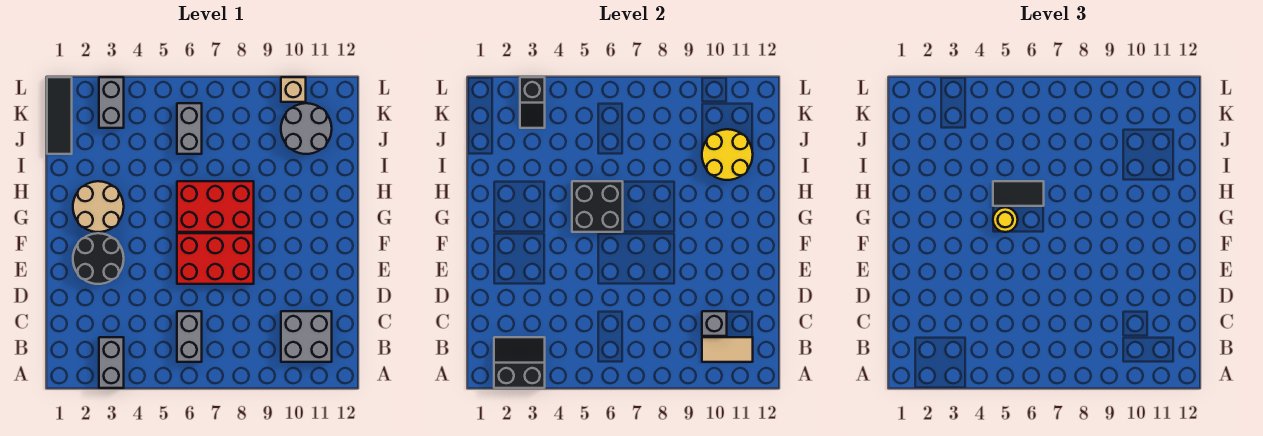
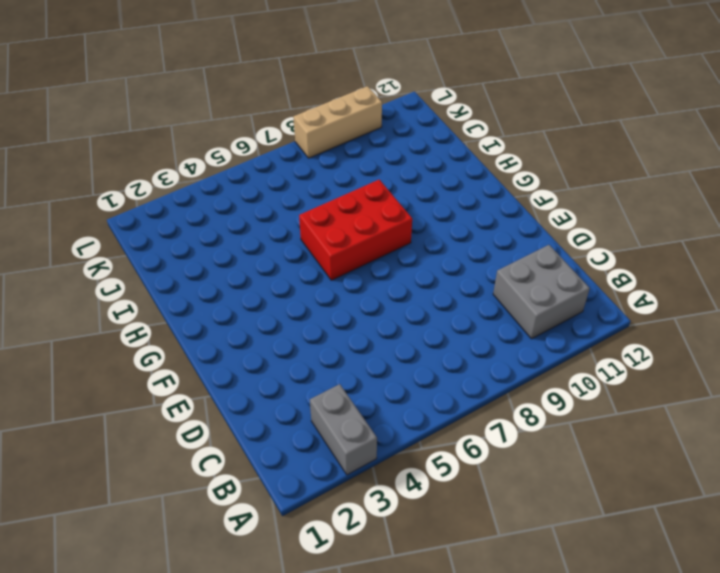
tan brick L8:L10 level 1 -> tan brick L10 level 1
none -> grey brick B6:C6 level 1
none -> black round brick E2:F3 level 1
none -> red brick E6:F8 level 1

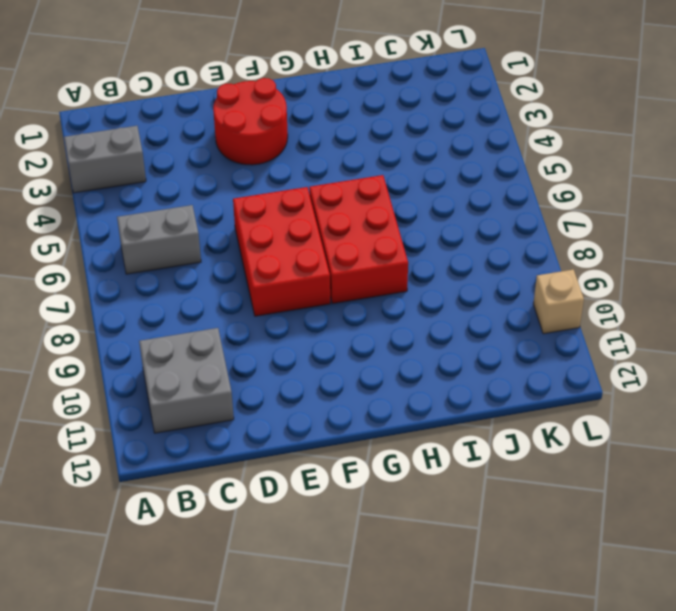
red round brick E2:F3 level 1 -> black round brick E2:F3 level 1
none -> tan round brick G2:H3 level 1
none -> black tile J1:L1 level 1
none -> grey brick J6:K6 level 1

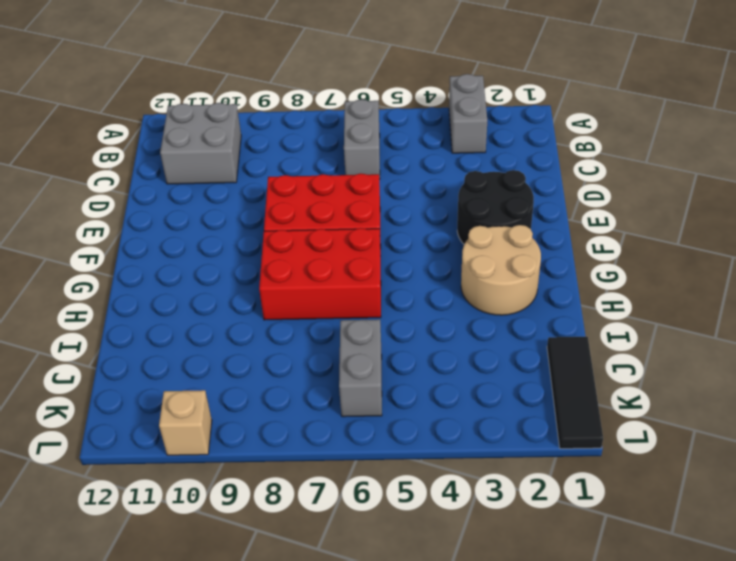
none -> grey round brick J10:K11 level 1
none -> grey brick K3:L3 level 1
none -> black slope A2:B3 level 2 top A

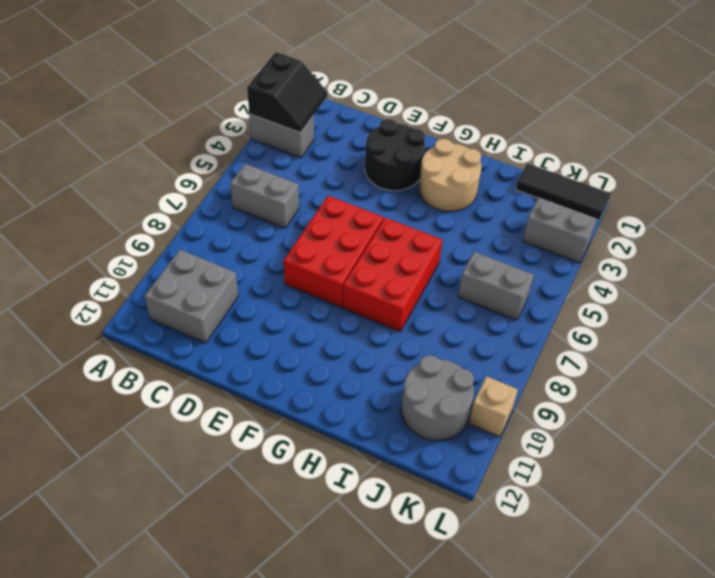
none -> tan tile B10:B11 level 2
none -> grey brick C10 level 2
none -> black brick G5:H6 level 2

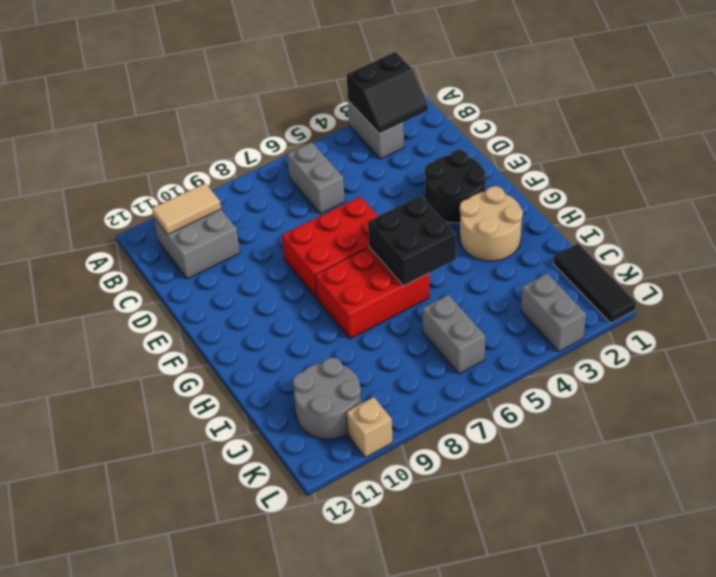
none -> grey brick C10 level 2
none -> yellow round brick I10:J11 level 2
none -> black slope K3:L3 level 2 top L

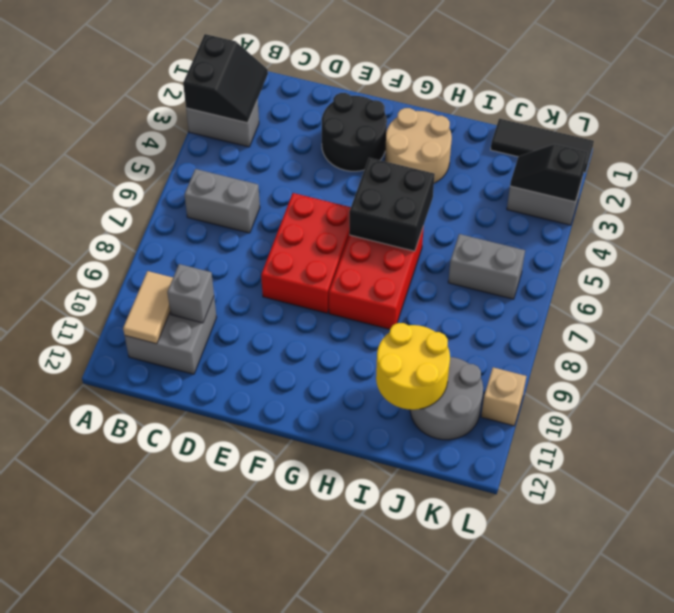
none -> yellow round brick G5 level 3
none -> black tile H5:H6 level 3

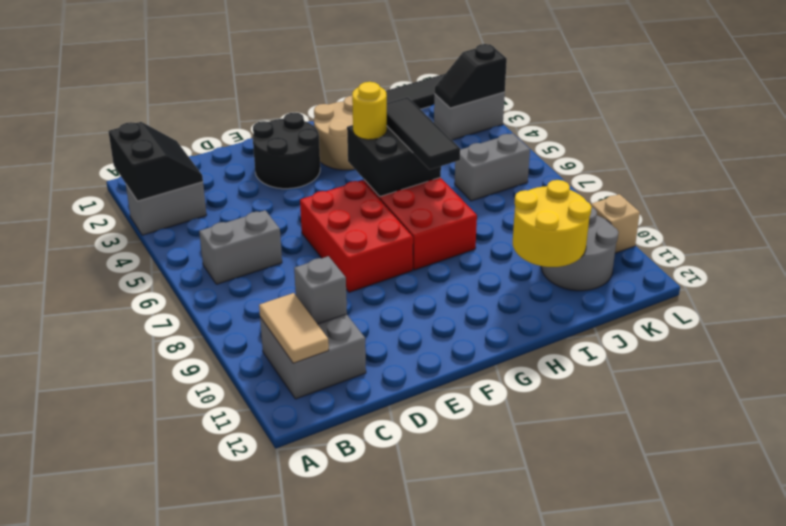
black tile H5:H7 level 3 -> black tile H5:H6 level 3

